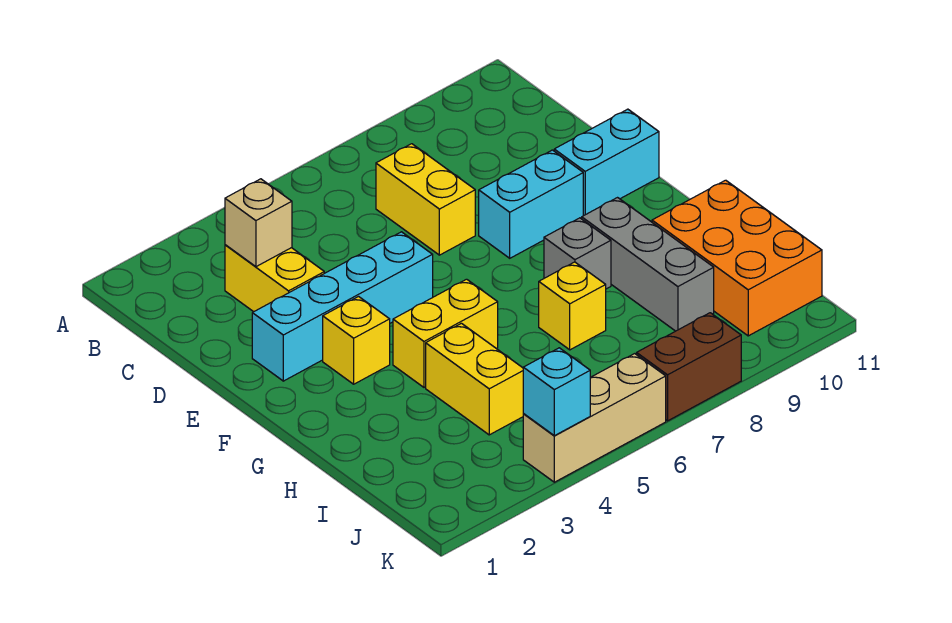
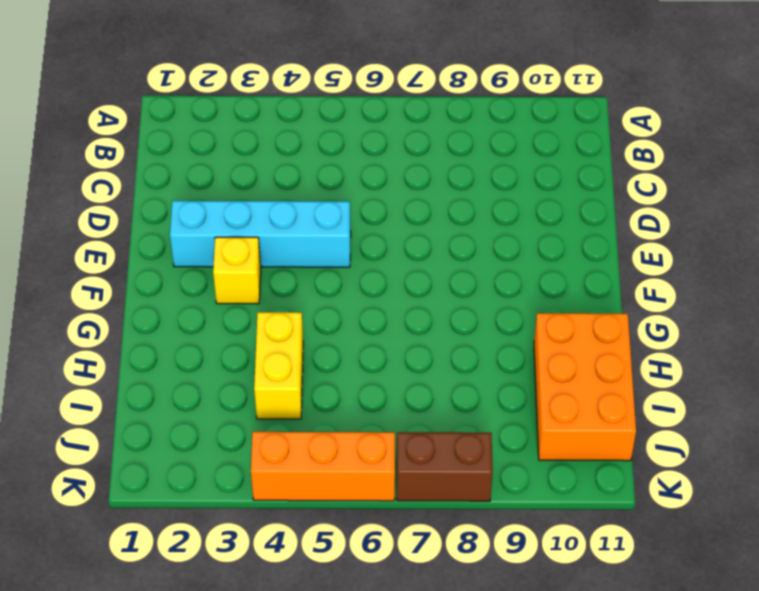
orange brick K4:K6 level 1 -> tan brick K4:K6 level 1
none -> yellow brick C3:D3 level 1
none -> yellow brick C7:D7 level 1
none -> cyan brick E8:E9 level 1

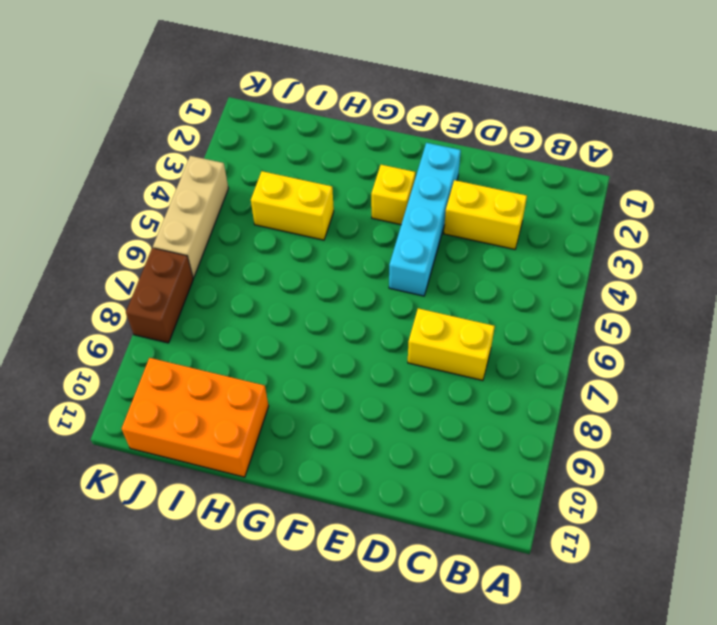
none -> cyan brick E8:E9 level 1
none -> cyan brick E10:E11 level 1
none -> yellow brick G4:G5 level 1

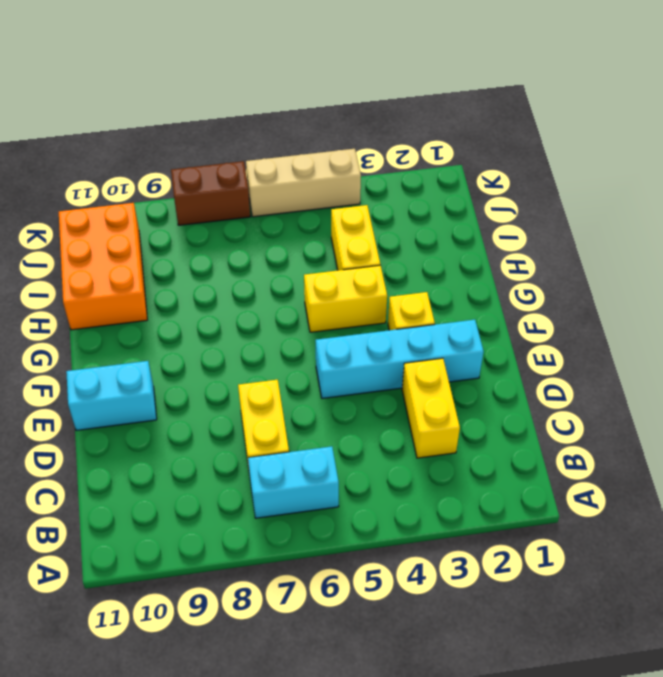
cyan brick B6:B7 level 1 -> cyan brick E8:E9 level 1
none -> grey brick G8 level 1
none -> grey brick G9:I9 level 1
none -> yellow brick H7 level 1

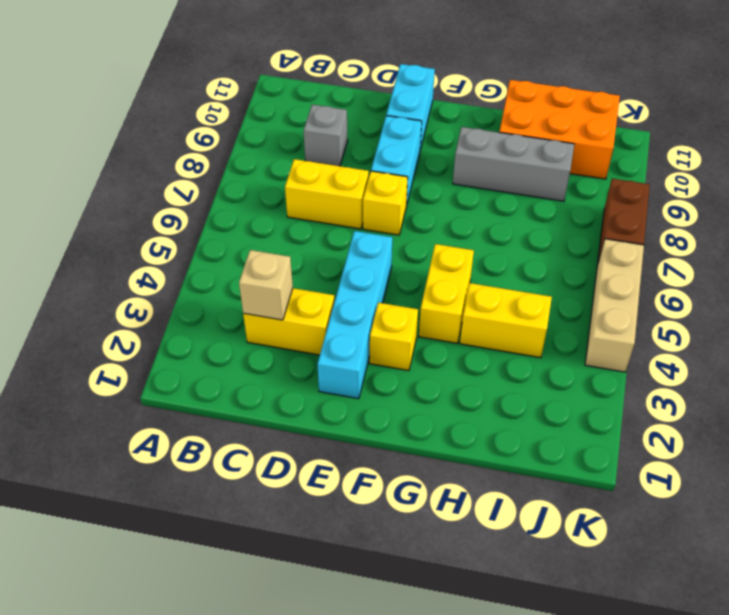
grey brick C9 level 1 -> grey brick G8 level 1
yellow brick E7 level 1 -> yellow brick H7 level 1
none -> cyan brick K4 level 2

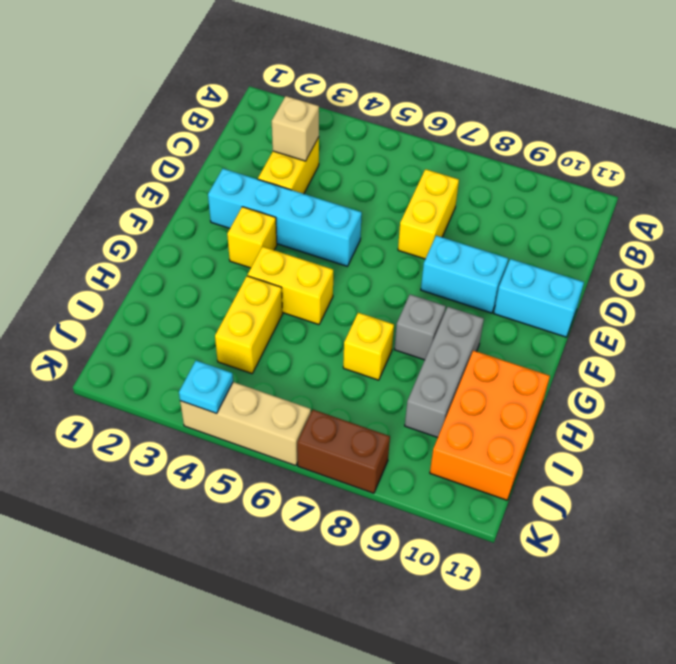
cyan plate K4 level 2 -> cyan brick K4 level 2

